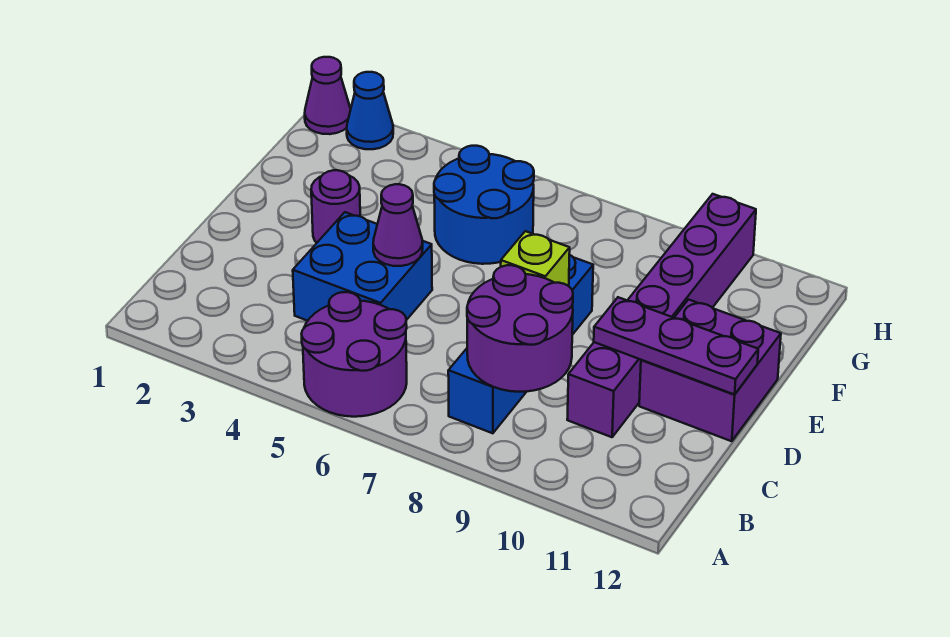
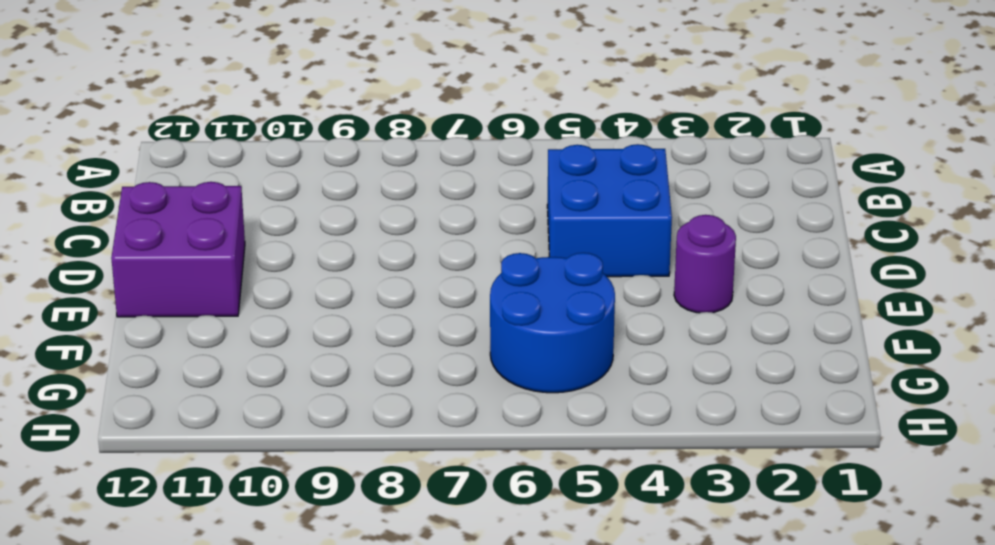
none -> purple round brick A5:B6 level 1
none -> blue brick B8:E8 level 1
none -> purple brick C10:H10 level 1

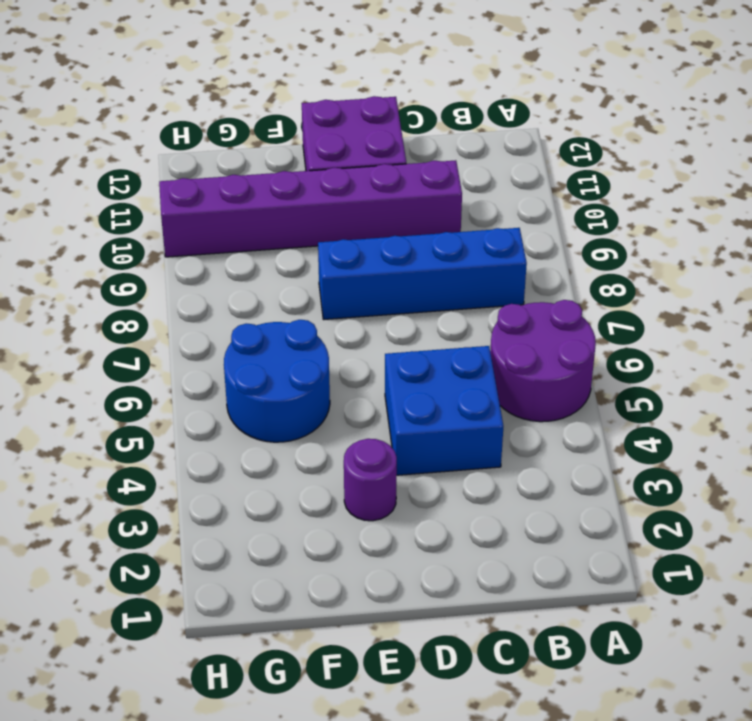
none -> purple cone H1 level 1
none -> blue cone H2 level 1
none -> purple round brick B8:C9 level 2

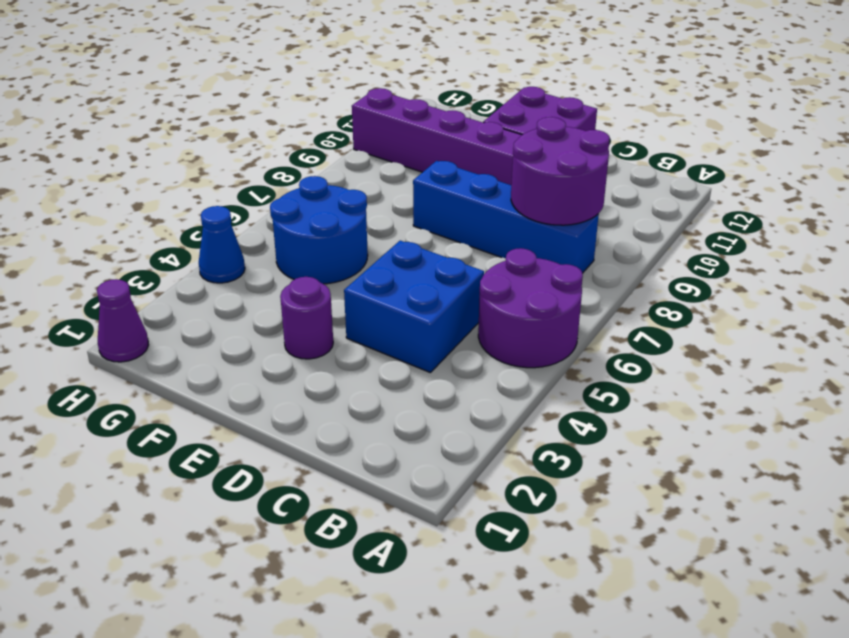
blue cone H4 level 1 -> blue cone H2 level 1
none -> purple cone D5 level 2
none -> lime brick D8 level 2
none -> purple plate D10:D12 level 2

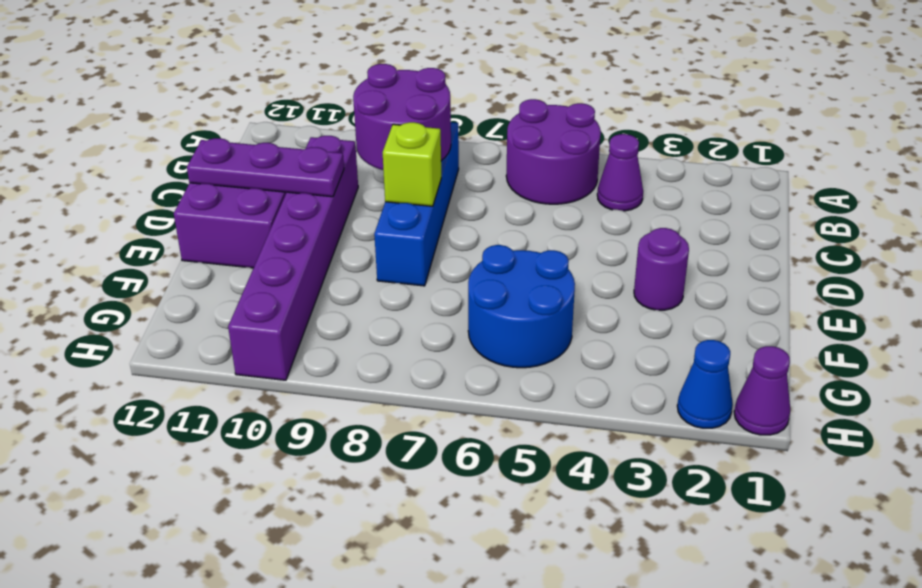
purple cone B4 level 1 -> purple cone D5 level 2
none -> blue brick C4:D5 level 1

